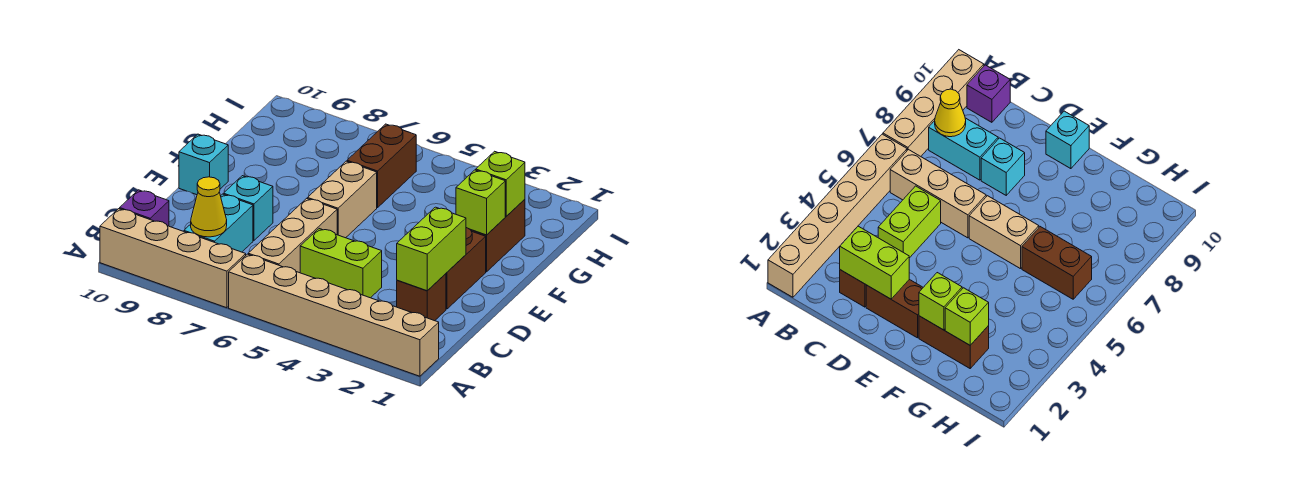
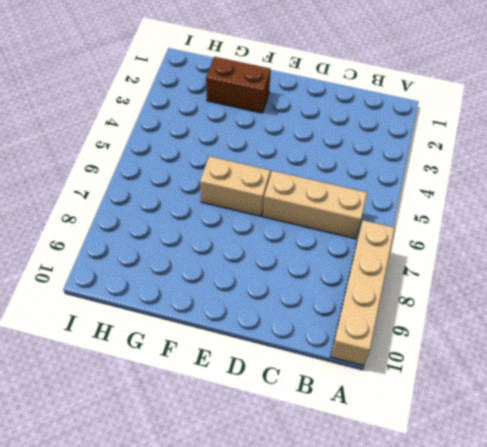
none -> tan brick A1:A6 level 1
none -> cyan brick B8:C8 level 1
none -> purple brick B10 level 1

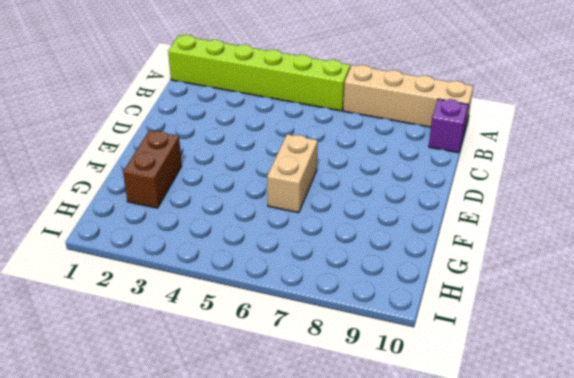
lime brick A1:A6 level 1 -> tan brick A1:A6 level 1
none -> tan brick B6:D6 level 1
none -> cyan brick B8:C8 level 1
none -> brown brick C2 level 1

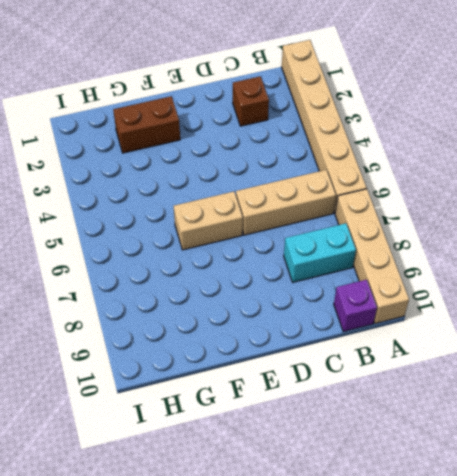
none -> lime brick C4:C5 level 1
none -> brown brick D2:E2 level 1
none -> cyan brick D8 level 1

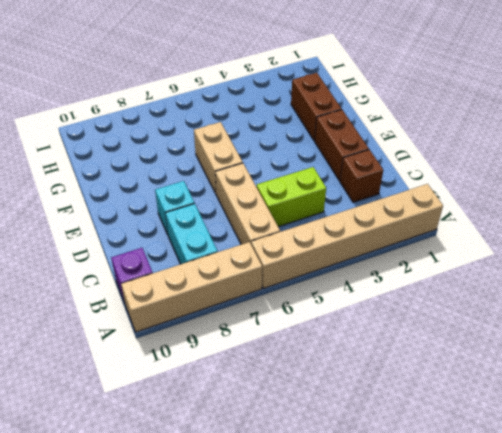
none -> cyan brick E10 level 1
none -> brown brick G6:H6 level 1
none -> yellow cone B8 level 2

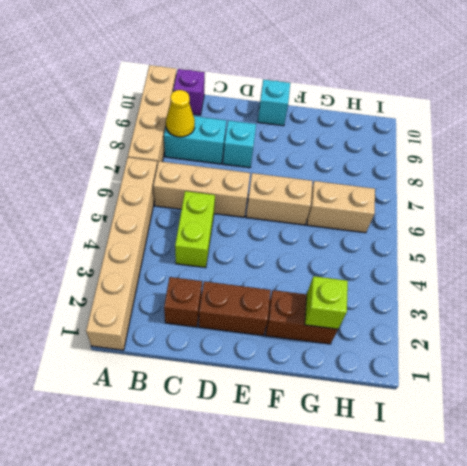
tan brick G6:H6 level 1 -> brown brick G6:H6 level 1
none -> lime brick C2:D2 level 2
none -> lime brick F2 level 2

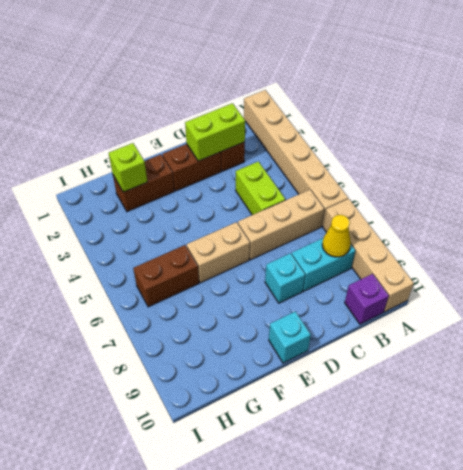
none -> lime brick F2 level 2

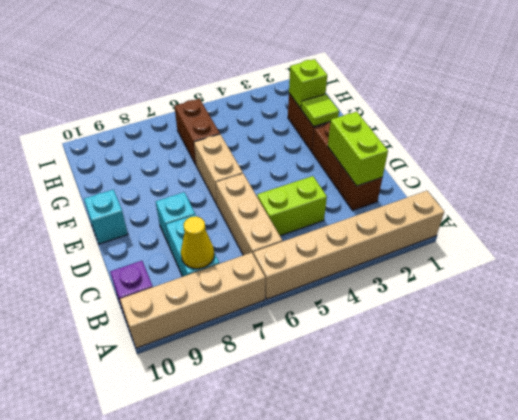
lime tile F2 level 2 -> lime brick F2 level 2

